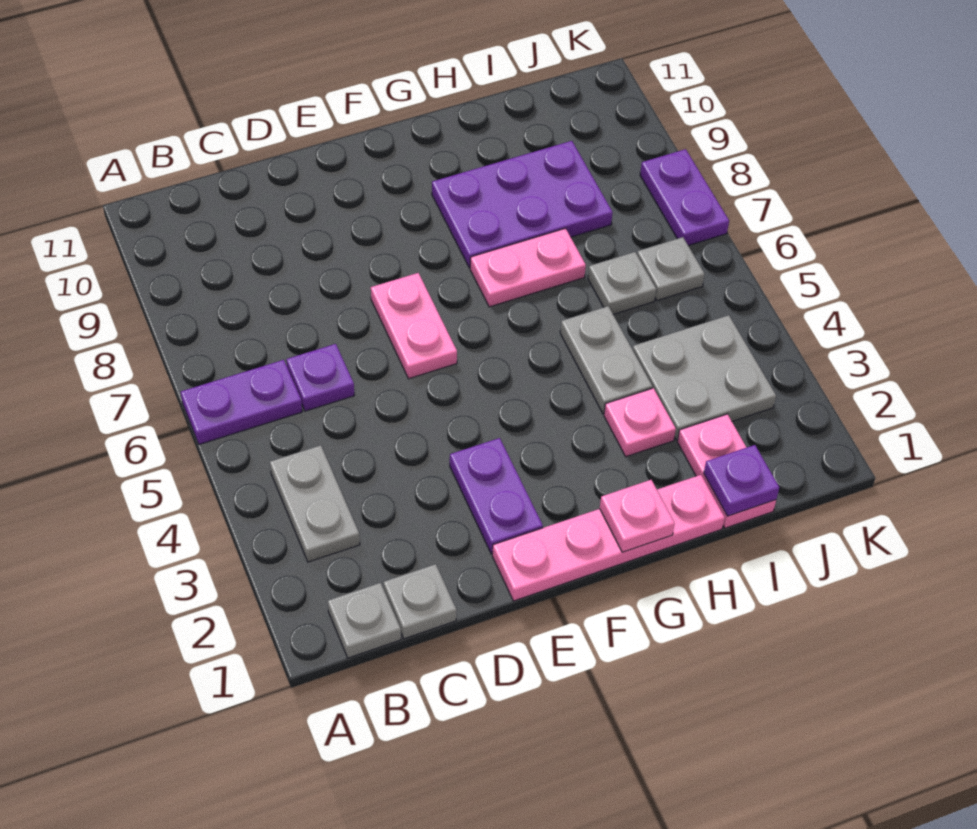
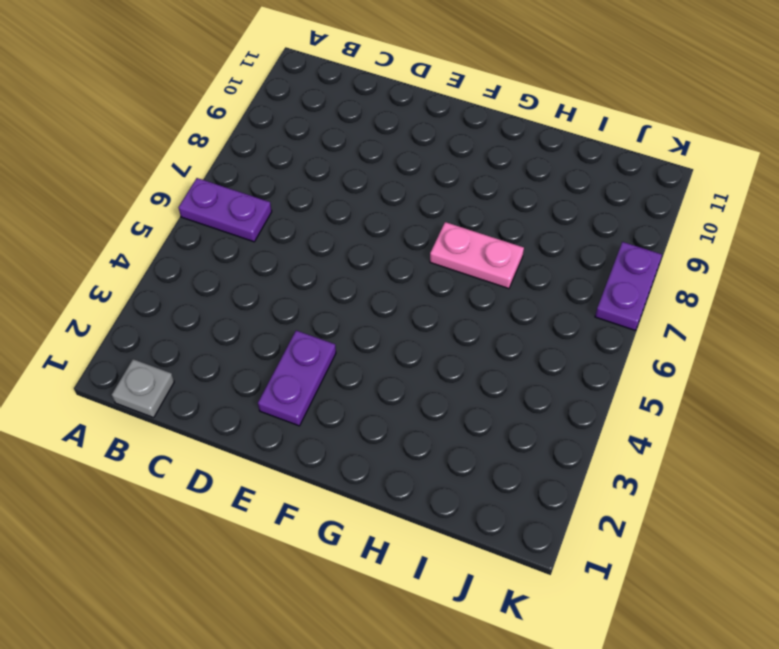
none -> grey plate B3:B4 level 1
none -> grey plate C1 level 1
none -> purple plate C6 level 1

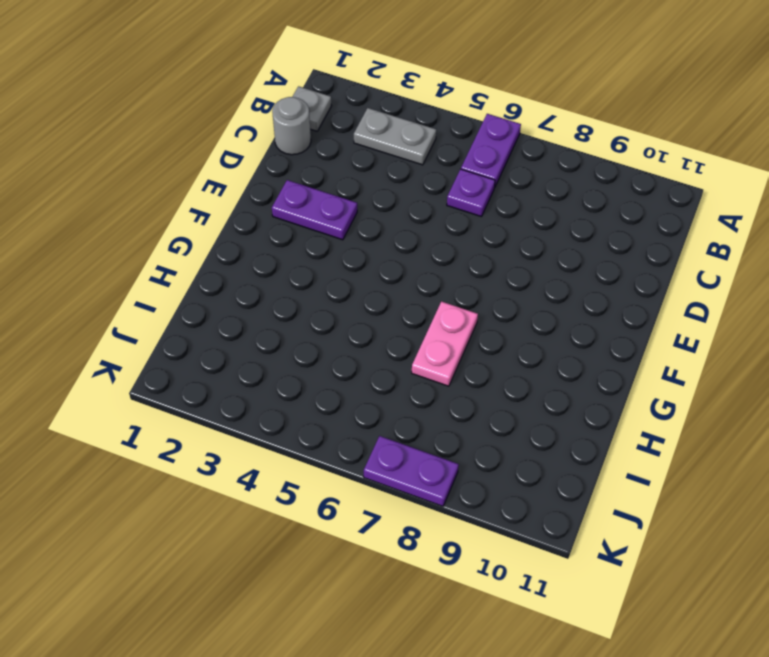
grey round brick C1 level 1 -> grey plate C1 level 1
none -> pink plate E1:H1 level 1
none -> pink plate E6:E7 level 1
none -> purple plate G8:I9 level 1

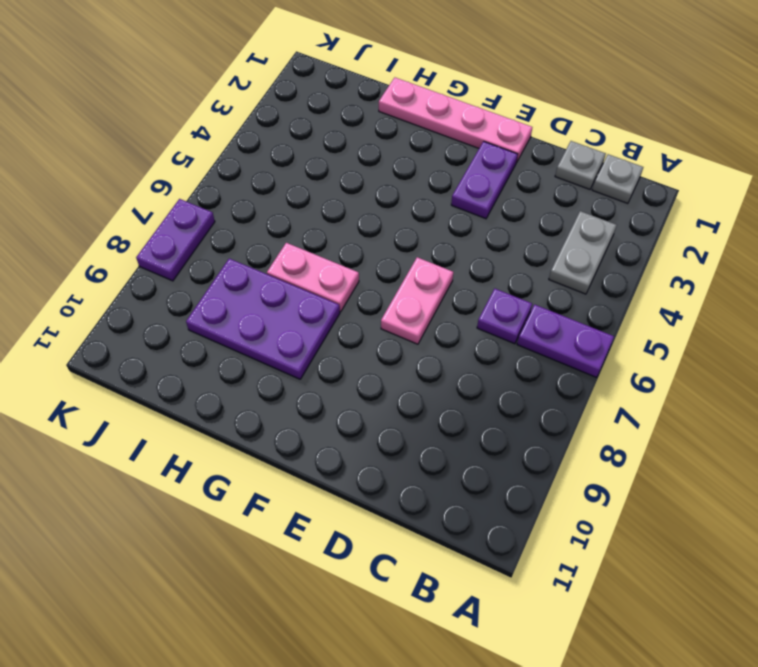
none -> pink plate H3 level 1
none -> grey plate H4:H5 level 1
none -> pink plate I1:I2 level 1

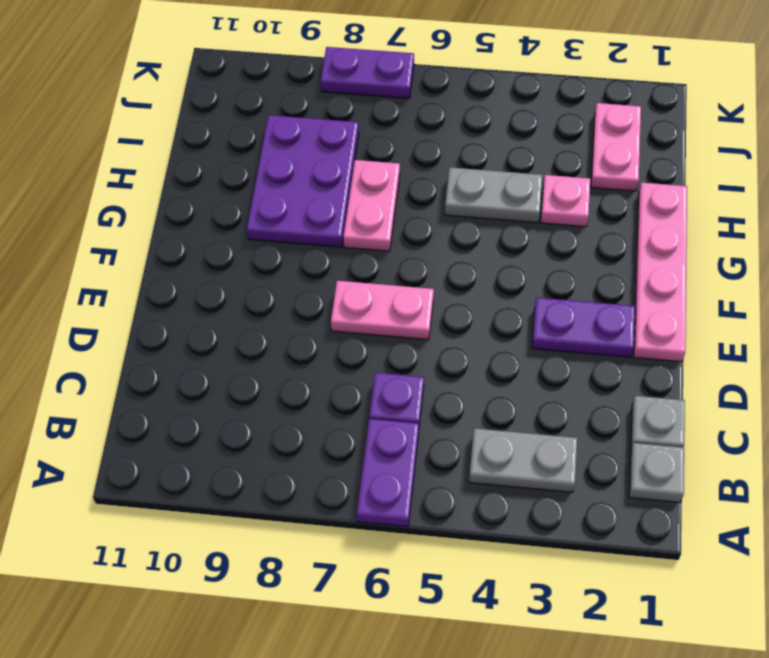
pink plate I2:J2 level 1 -> pink plate I1:I2 level 1
none -> grey plate I3:J4 level 1
none -> grey plate I6 level 1
none -> grey plate J6 level 1

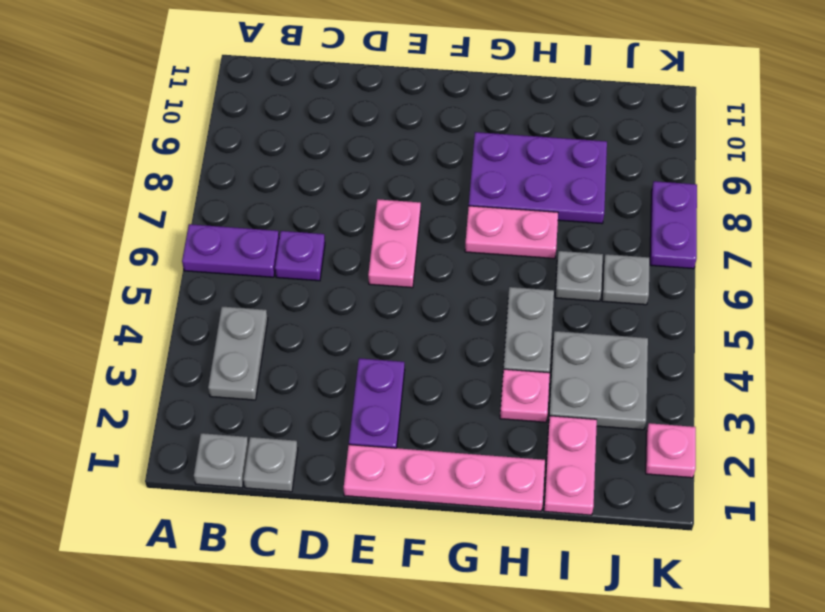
pink plate K2 level 1 -> pink plate G1 level 2
none -> purple plate I1 level 2

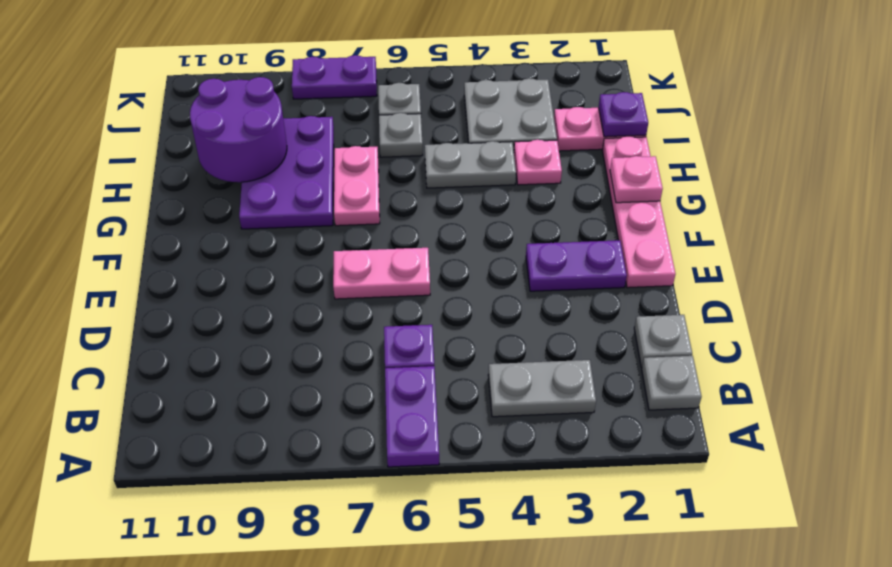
purple round brick H9:I10 level 2 -> none

